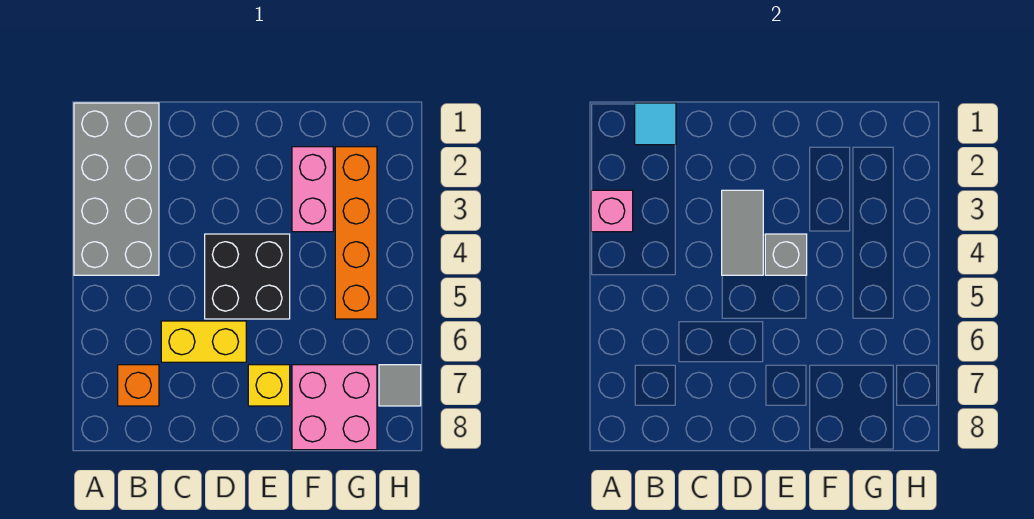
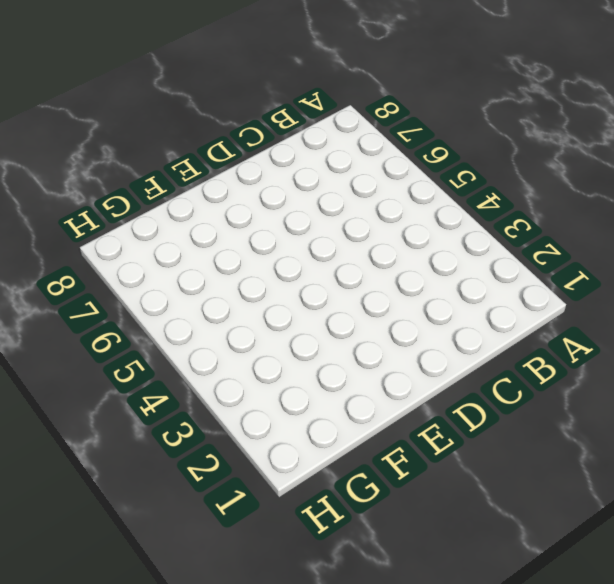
none -> grey brick A1:B4 level 1
none -> orange brick B7 level 1
none -> yellow brick C6:D6 level 1

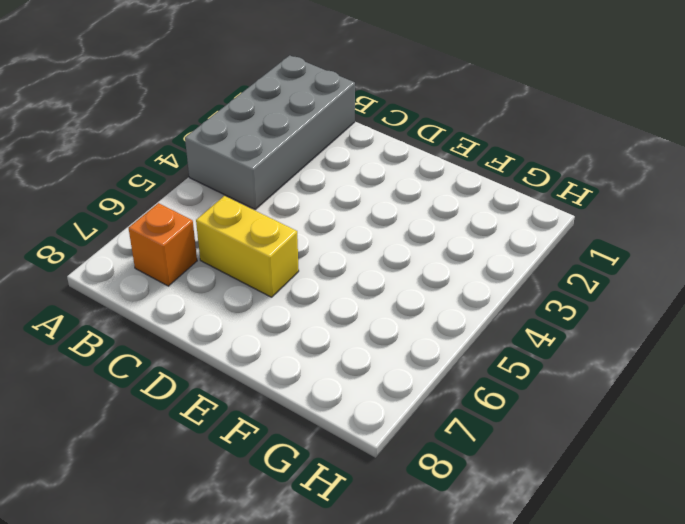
none -> black brick D4:E5 level 1
none -> yellow brick E7 level 1
none -> pink brick F2:F3 level 1

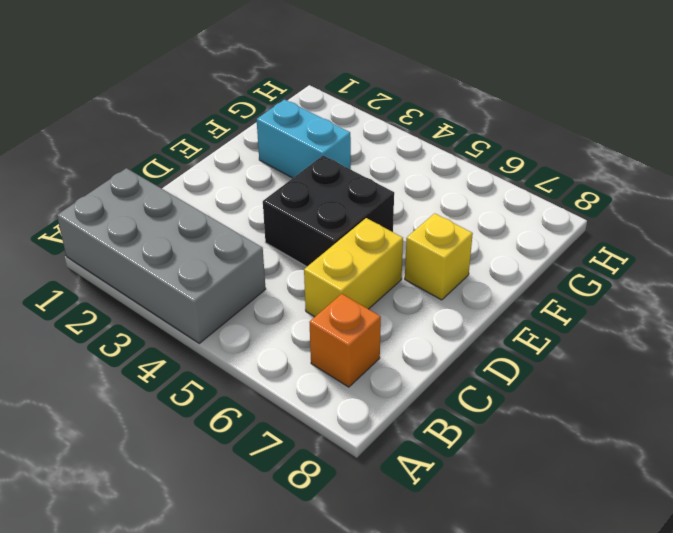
cyan brick F2:F3 level 1 -> pink brick F2:F3 level 1
none -> pink brick F7:G8 level 1
none -> orange brick G2:G5 level 1
none -> grey tile H7 level 1

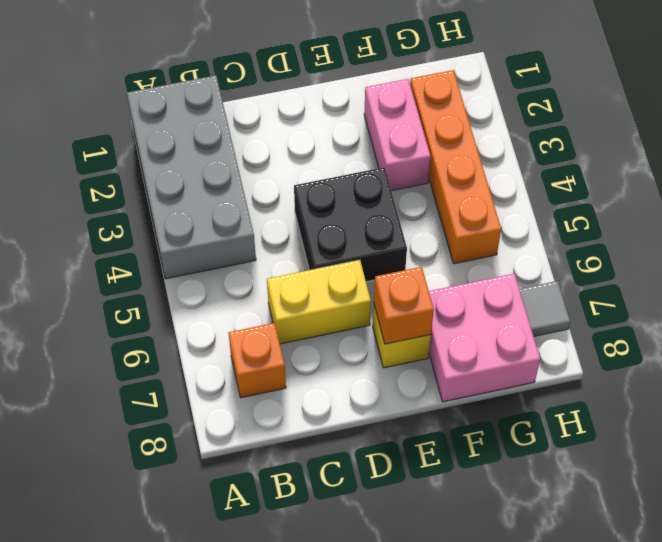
orange brick E7 level 2 -> none
none -> pink brick A3 level 2
none -> cyan tile B1 level 2
none -> grey tile D3:D4 level 2

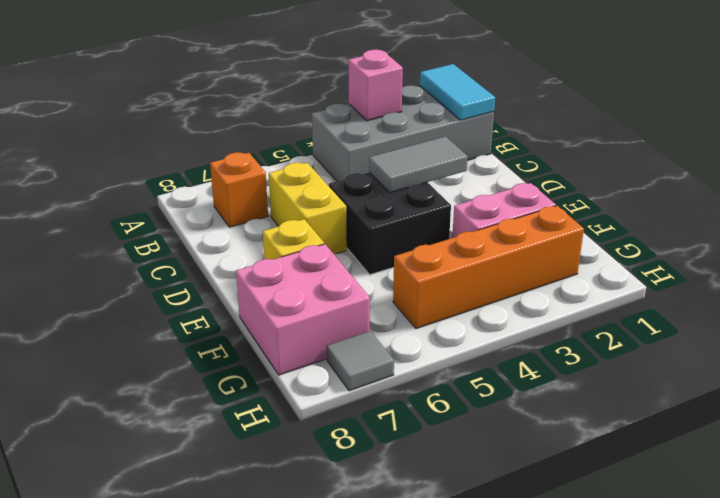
cyan tile A1:B1 level 2 -> cyan tile B1 level 2
none -> grey brick E4 level 2

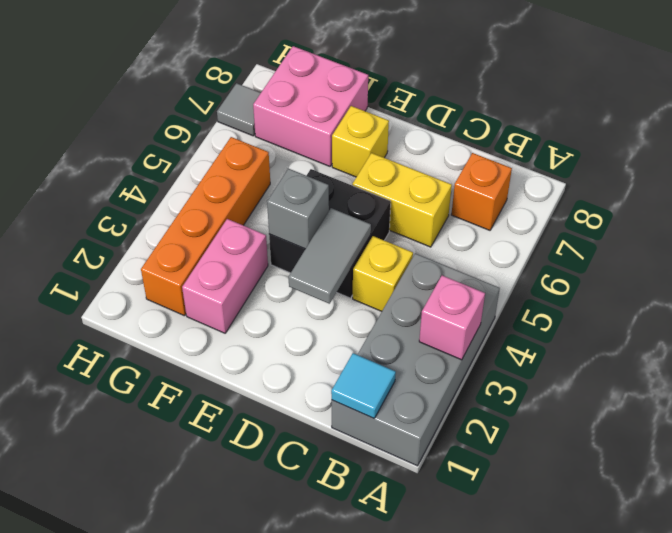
yellow brick C4 level 1 -> none

